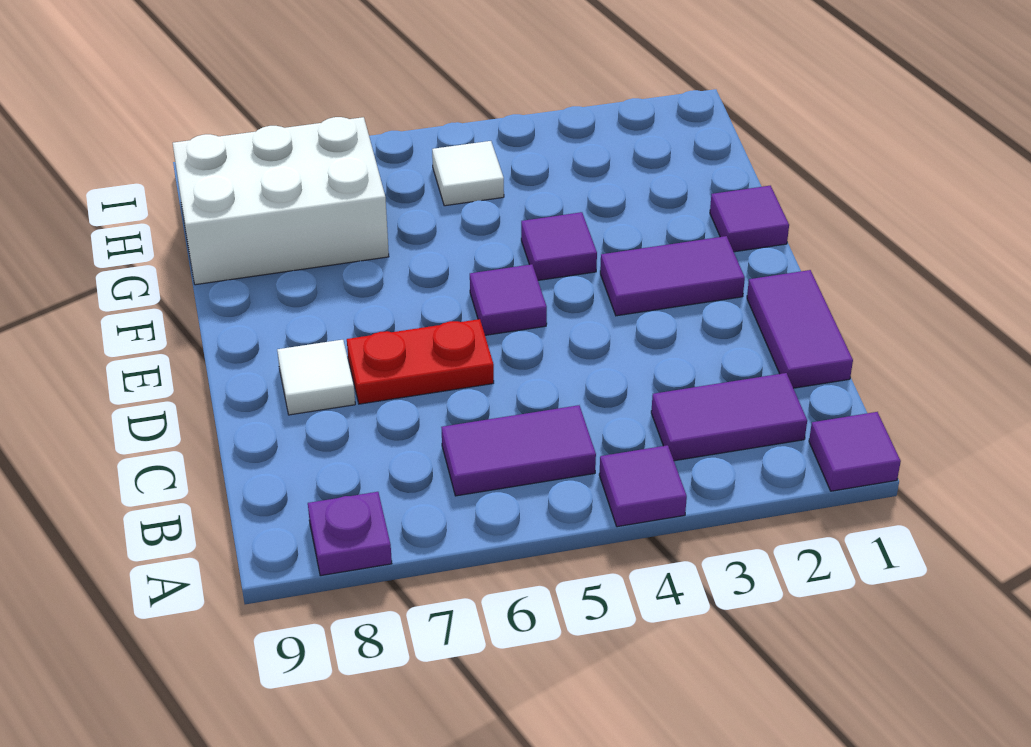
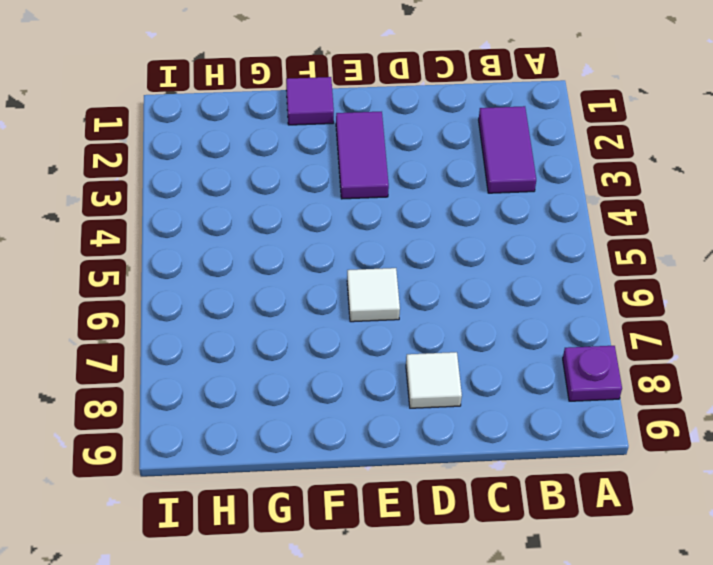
white tile E6 level 1 -> white tile H5 level 1
none -> purple tile A1 level 1
none -> purple tile A4 level 1
none -> purple tile B5:B6 level 1

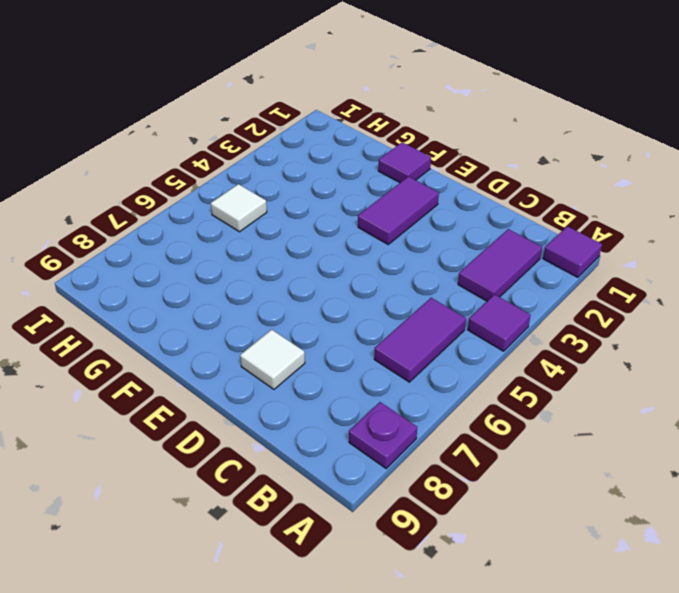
none -> purple tile C1:D1 level 1
none -> red plate D6:D7 level 1
none -> purple tile E5 level 1

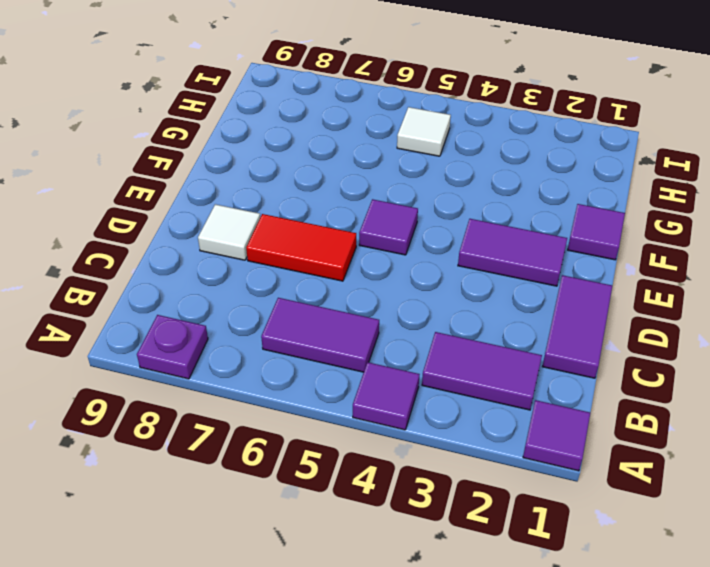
red tile D6:D7 level 1 -> red plate D6:D7 level 1
none -> purple tile F4 level 1
none -> white brick G7:H9 level 1

